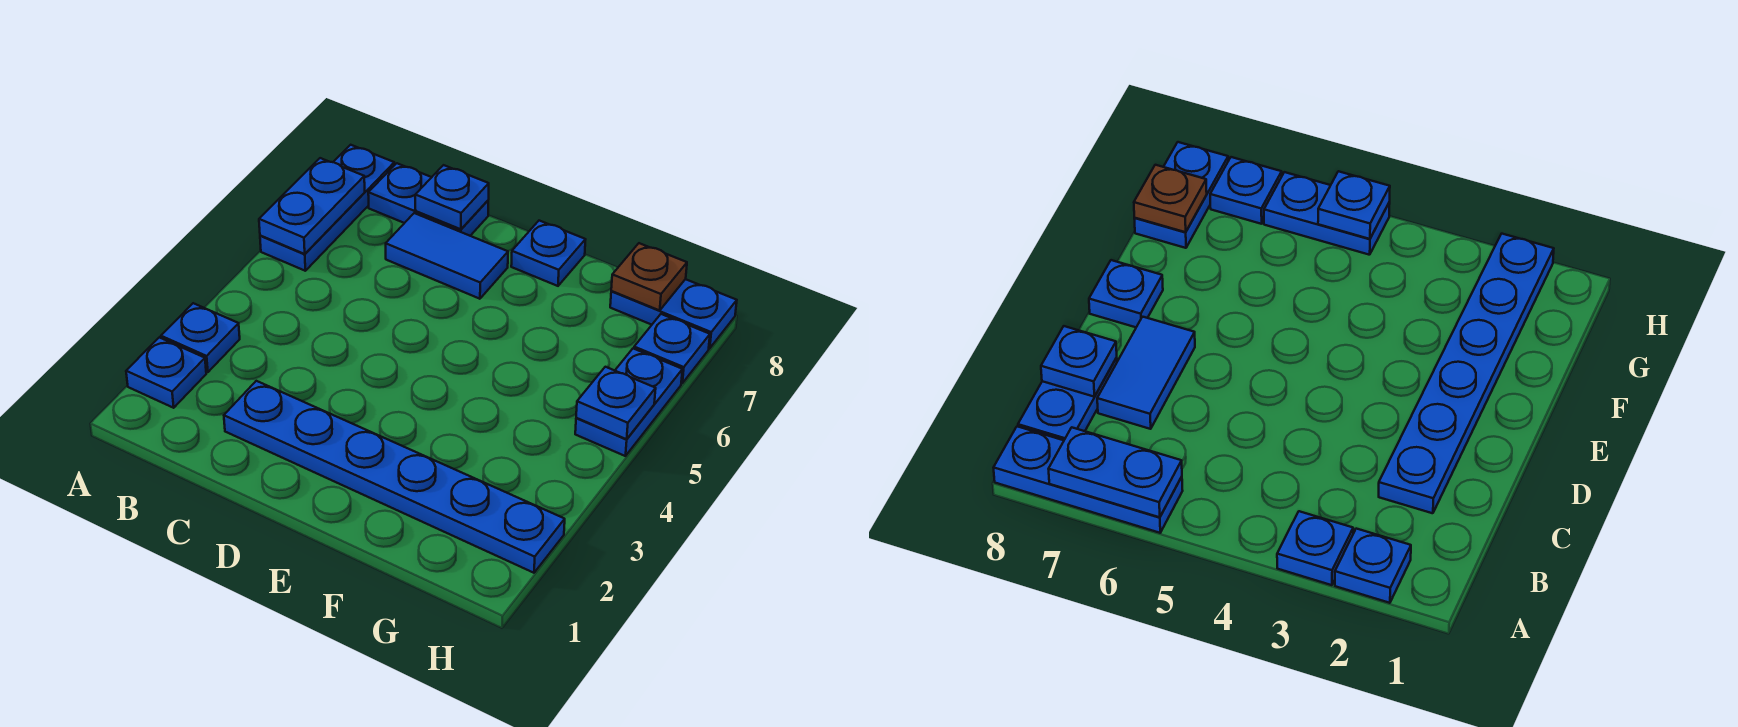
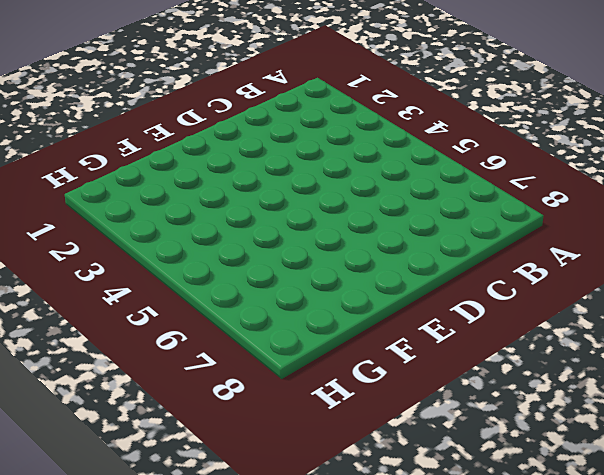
none -> blue plate A2 level 1
none -> blue plate A3 level 1
none -> blue plate A6:A8 level 1

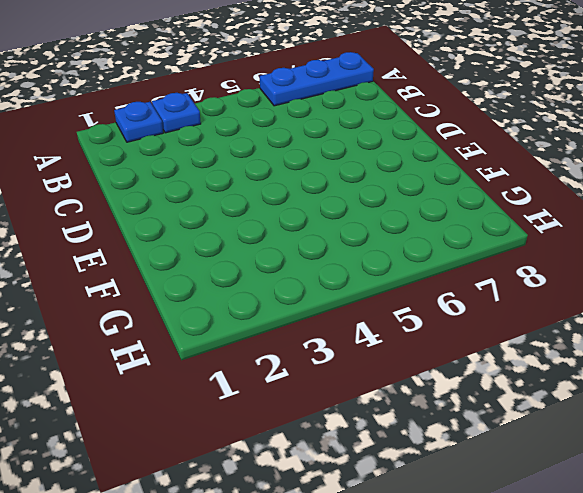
none -> blue plate B8:C8 level 1
none -> blue plate C2:H2 level 1
none -> blue tile C7:D7 level 1

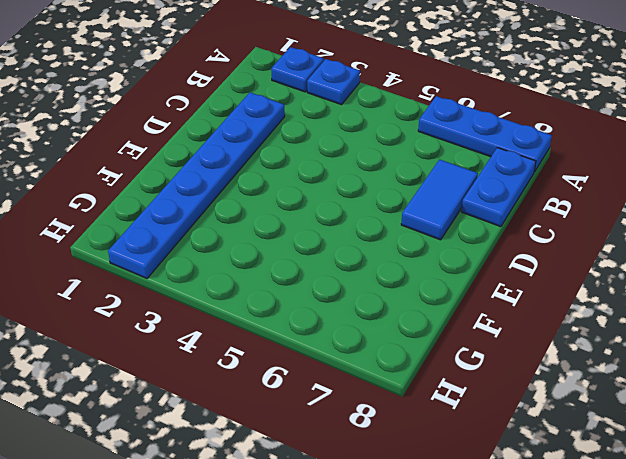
none -> blue plate E8 level 1
none -> blue plate G8:H8 level 1
none -> blue plate H5:H6 level 1

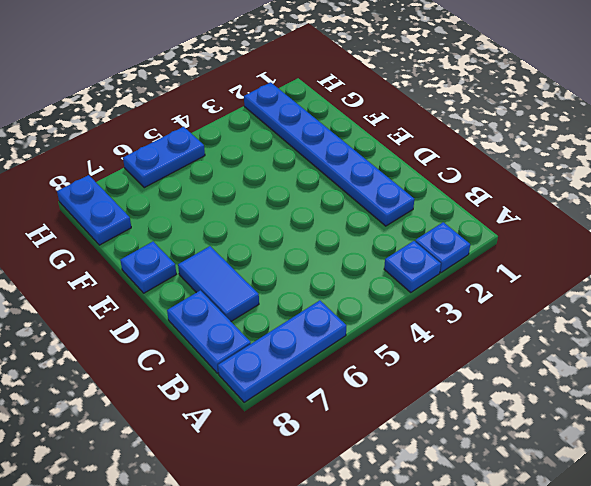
none -> blue plate H7 level 1
none -> blue plate A6:A7 level 2
none -> blue plate C8 level 2

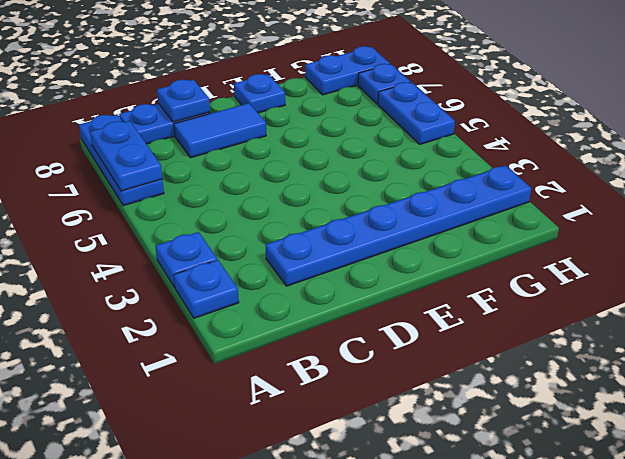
none -> brown plate G8 level 2
none -> blue plate H5 level 2

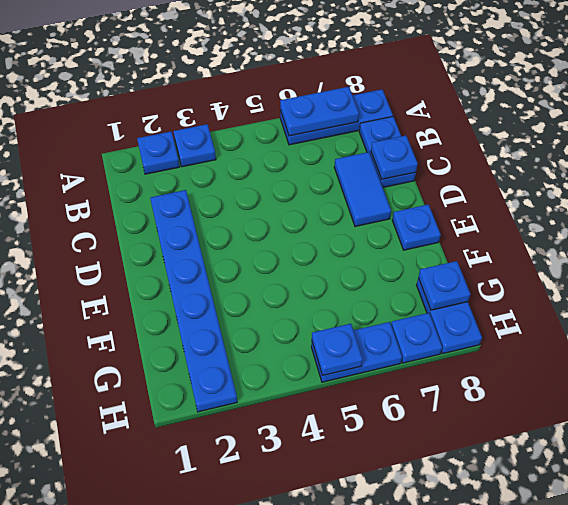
blue plate G8 level 2 -> brown plate G8 level 2

